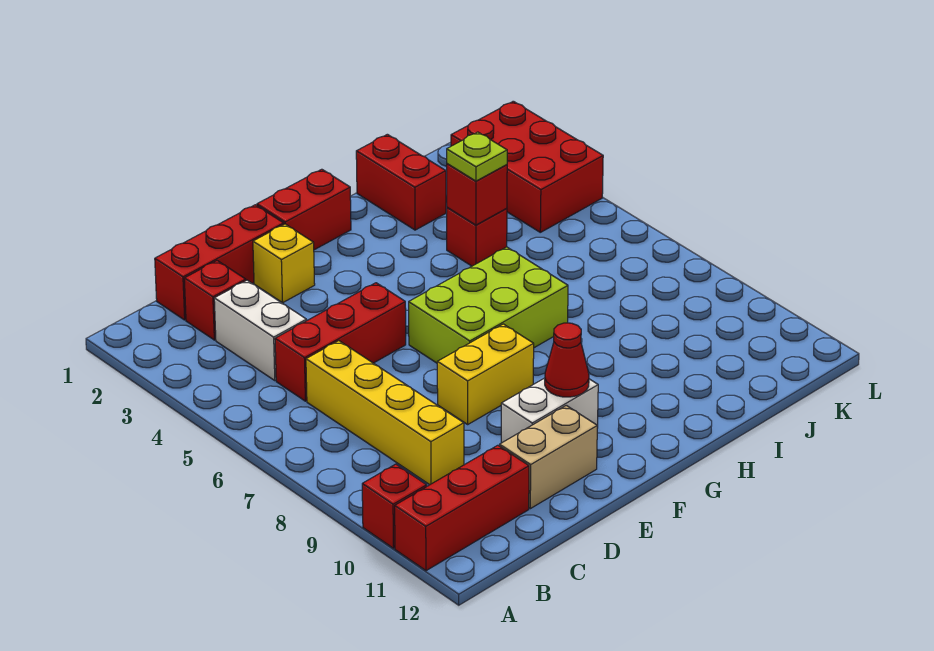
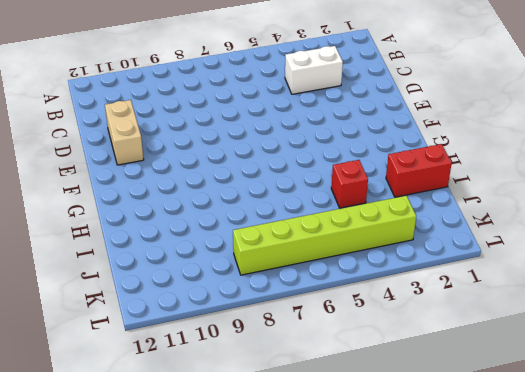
lime brick K3:K8 level 1 -> red brick K2:L4 level 1
none -> red brick A10 level 1
none -> red brick A11:C11 level 1
none -> red brick C1:E1 level 1

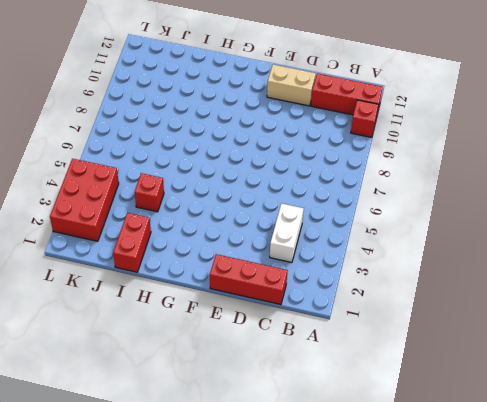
none -> red brick C2 level 1
none -> red brick C5:E5 level 1
none -> yellow brick C6:C9 level 1

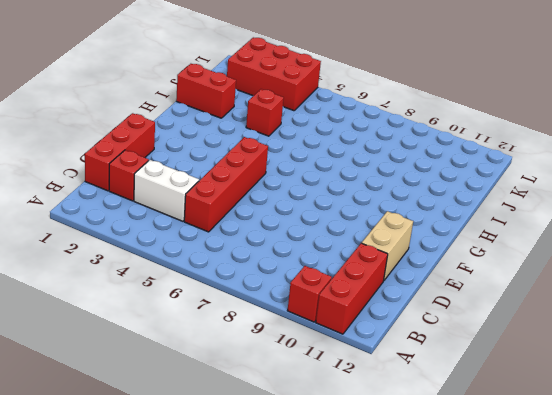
red brick C5:F5 level 1 -> red brick C5:E5 level 1
none -> yellow brick C6:C9 level 1
none -> yellow brick E2 level 1
none -> yellow brick E8:F8 level 1

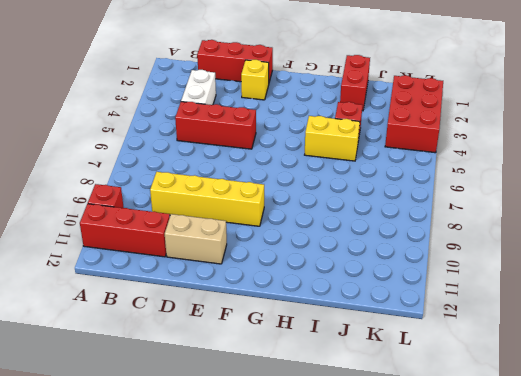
yellow brick C9:F9 level 1 -> yellow brick C6:C9 level 1
yellow brick H5:I5 level 1 -> yellow brick E8:F8 level 1
none -> red brick C2 level 1
none -> white brick E10:F10 level 1
none -> red brick F1:G1 level 1

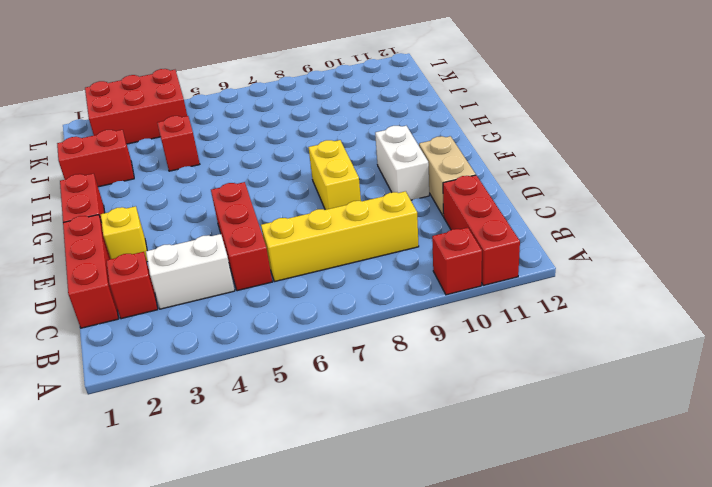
none -> lime brick F6:H7 level 1
none -> red cone F10 level 2
none -> red brick I4 level 2

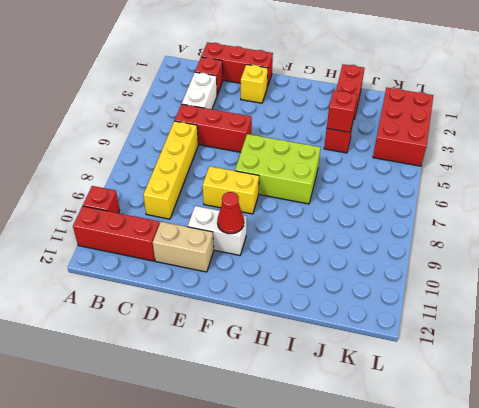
none -> red brick F1:G1 level 1
none -> lime plate I4 level 3

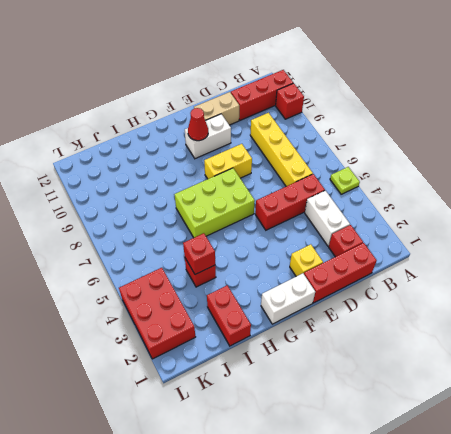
lime plate A5 level 1 -> lime plate I4 level 3
white brick F1:G1 level 1 -> red brick F1:G1 level 1

